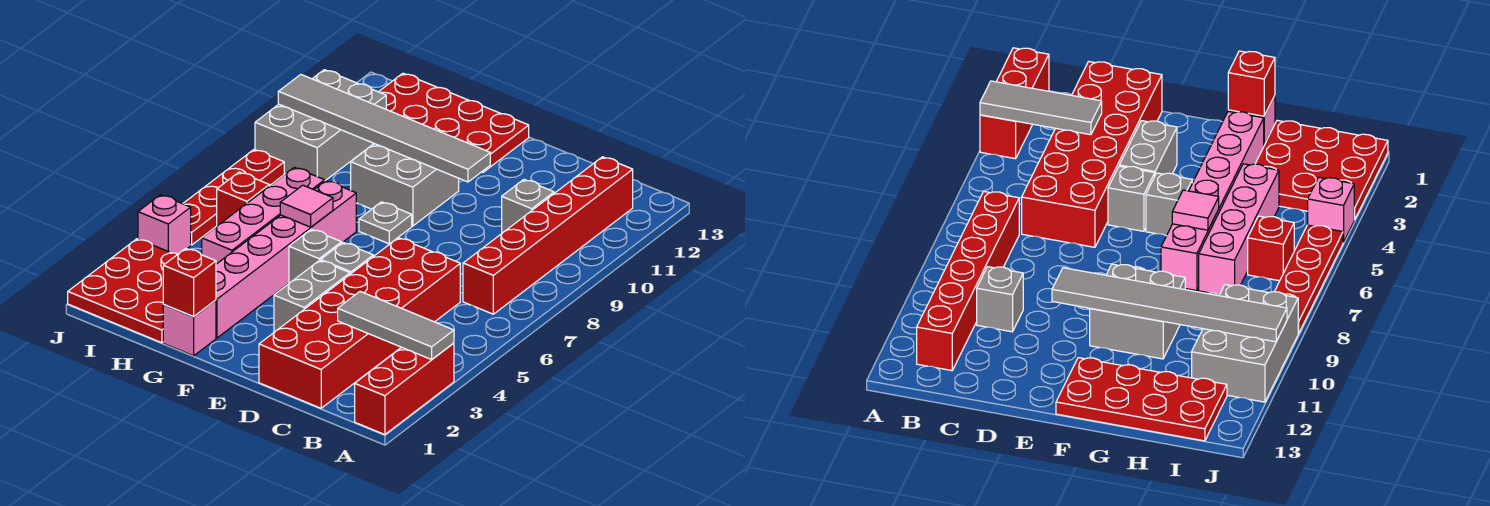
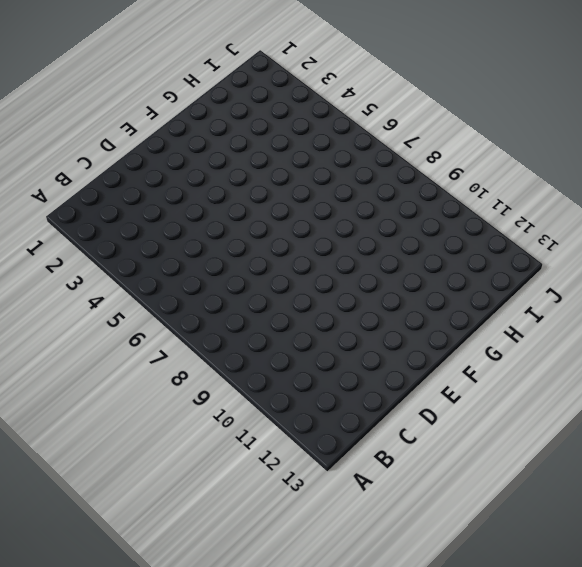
none -> red brick A1:A3 level 1
none -> red brick B7:B12 level 1
none -> red brick C1:D6 level 1

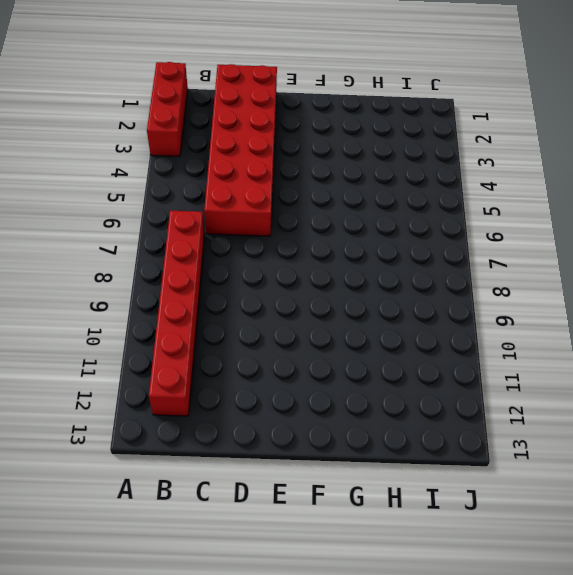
none -> grey brick C10 level 1
none -> grey brick E3:E4 level 1
none -> grey brick E5 level 1

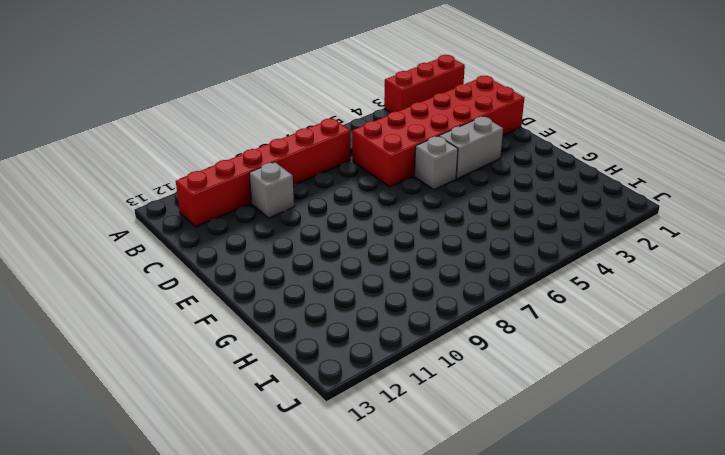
none -> grey brick F5 level 1
none -> grey plate F8 level 1
none -> grey brick F9:G10 level 1

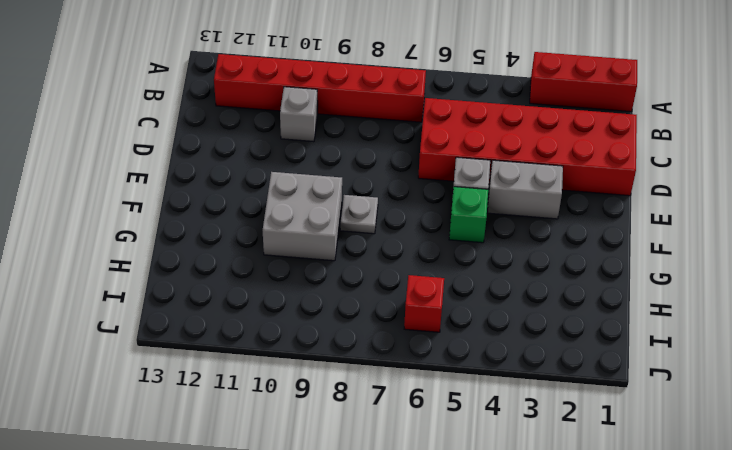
green brick F5 level 1 -> grey brick F5 level 1
none -> red plate F12:I13 level 1
none -> pink brick G1 level 1
none -> pink brick G2:G7 level 1

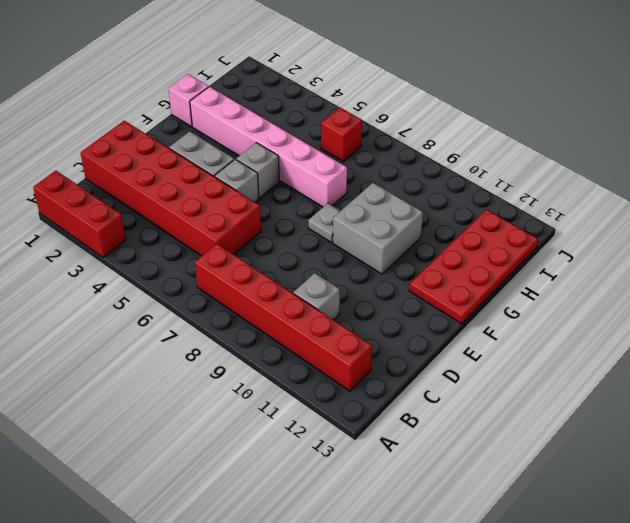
none -> red plate H1:J3 level 1
none -> pink brick H4:H7 level 1
none -> grey brick I9:J11 level 1

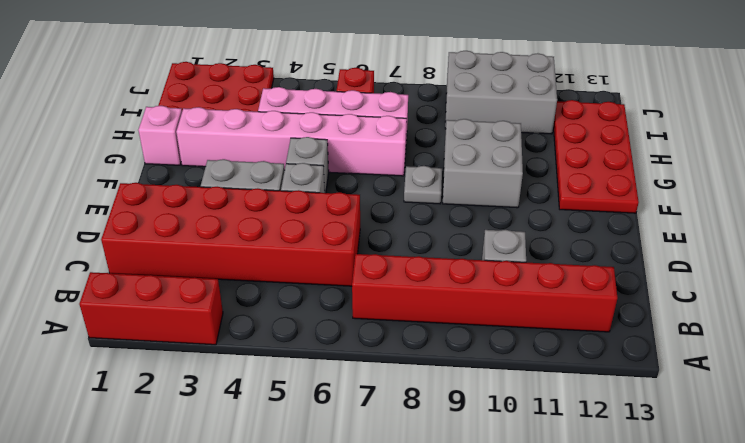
none -> pink brick J4 level 1
none -> red plate J5:J8 level 1
none -> grey tile A3:C3 level 2

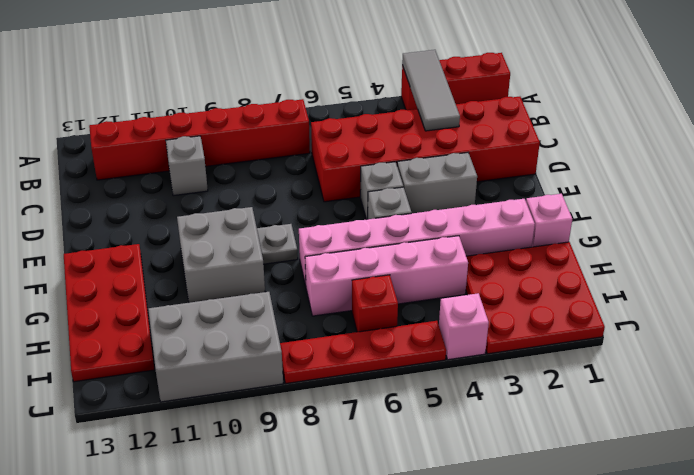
none -> grey tile E10:J10 level 2
none -> red brick G1 level 2
none -> pink tile G6 level 2

